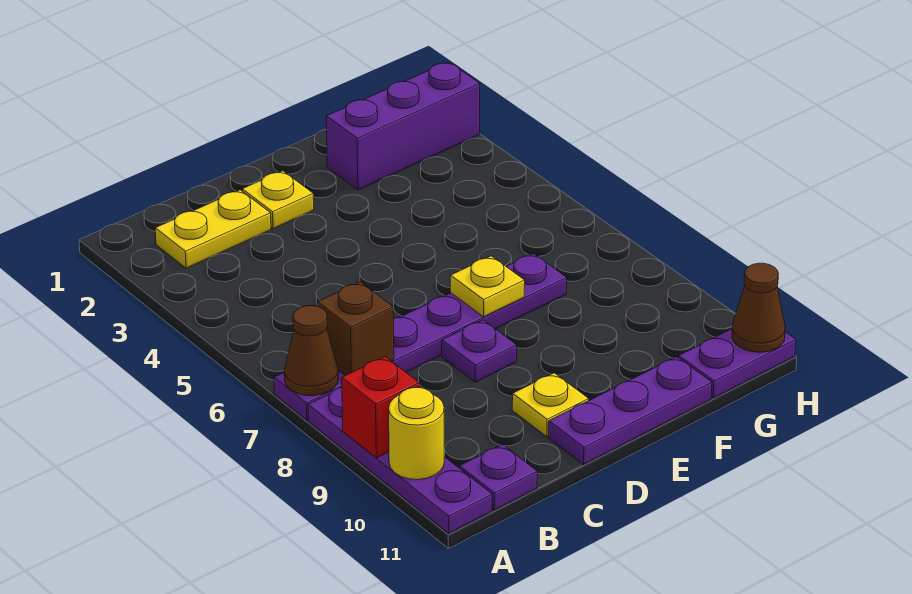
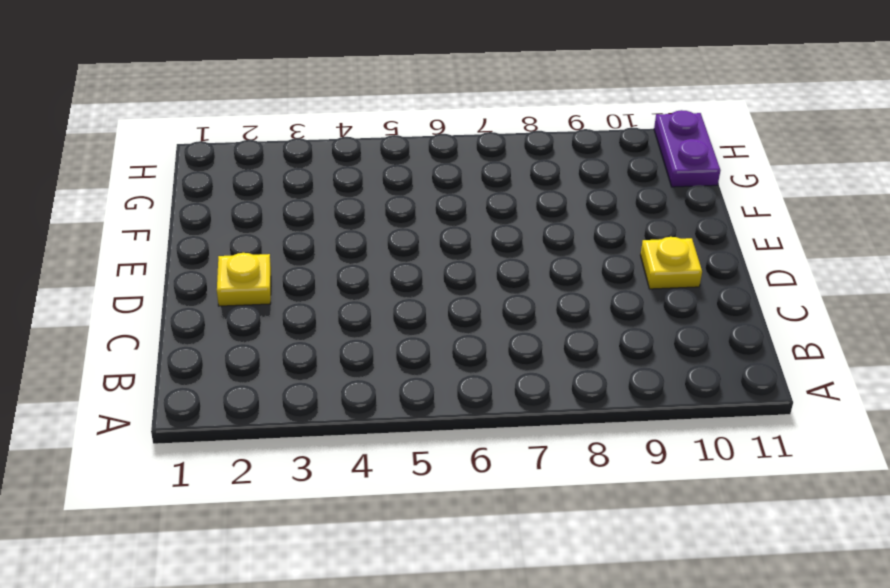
none -> purple plate A7:F7 level 1
none -> purple plate A8:A11 level 1
none -> yellow plate B2:C2 level 1

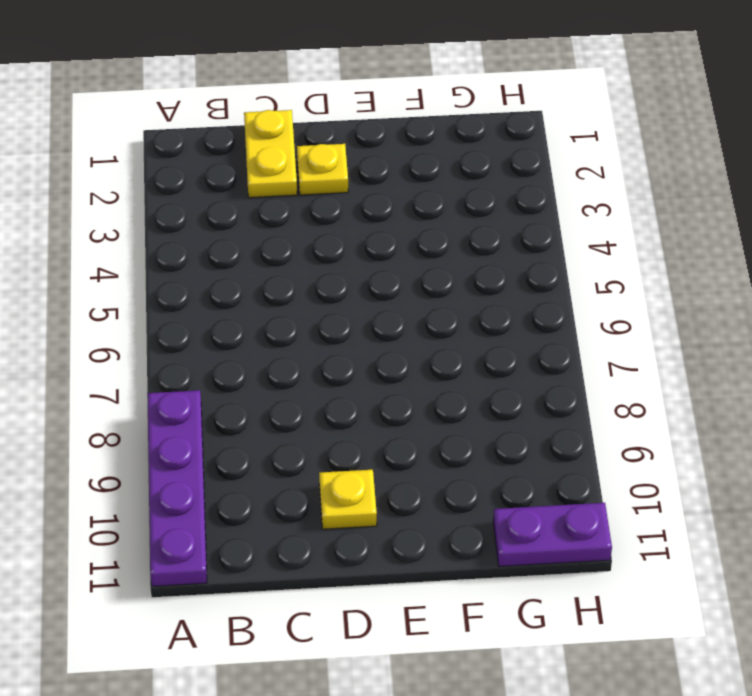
yellow plate C1:C2 level 1 -> yellow plate B2:C2 level 1
none -> purple plate A7:F7 level 1
none -> purple plate B11 level 1
none -> purple plate D8 level 1

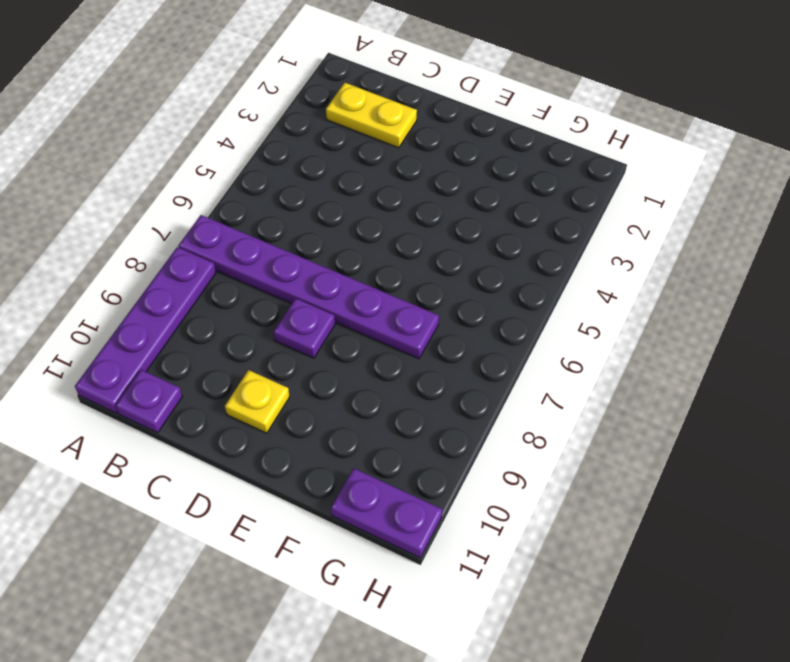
none -> yellow plate D2 level 1
none -> purple plate D11:F11 level 1
none -> purple brick F2:H2 level 1

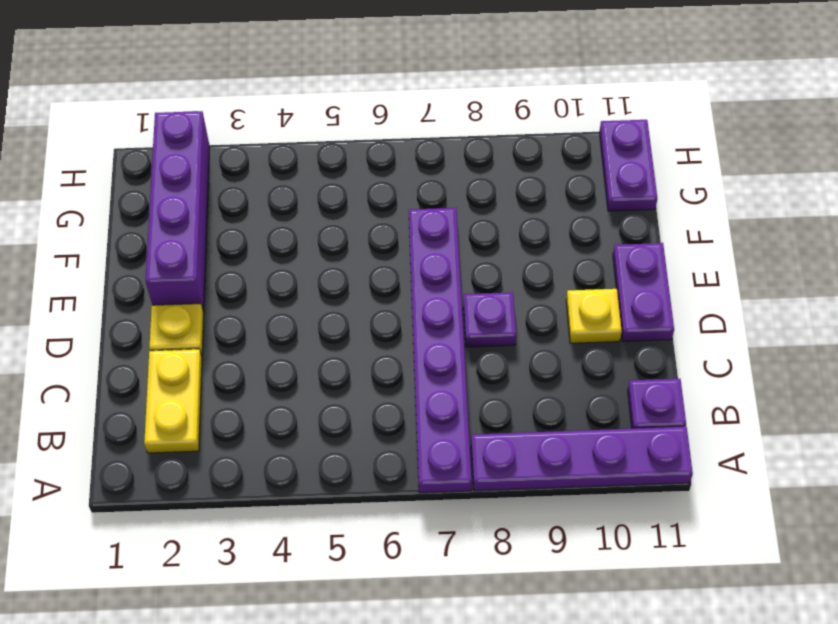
purple plate D11:E11 level 1 -> purple plate D11:F11 level 1
purple brick E2:H2 level 1 -> purple brick F2:H2 level 1
none -> brown cone A7 level 2
none -> red brick A9 level 2
none -> yellow round brick A10 level 2

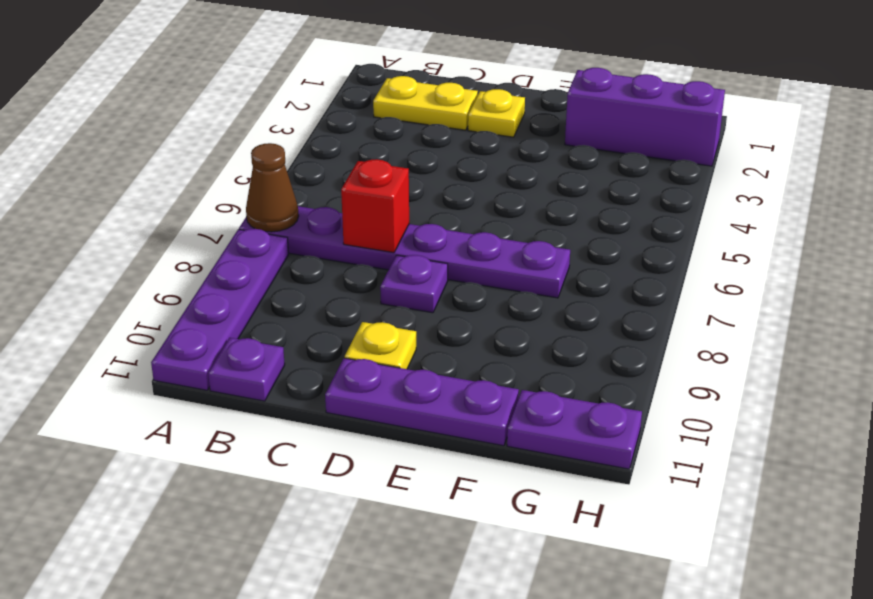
red brick C7 level 2 -> red brick A9 level 2
none -> yellow round brick A10 level 2
none -> brown brick B7 level 2
none -> yellow plate E7 level 2

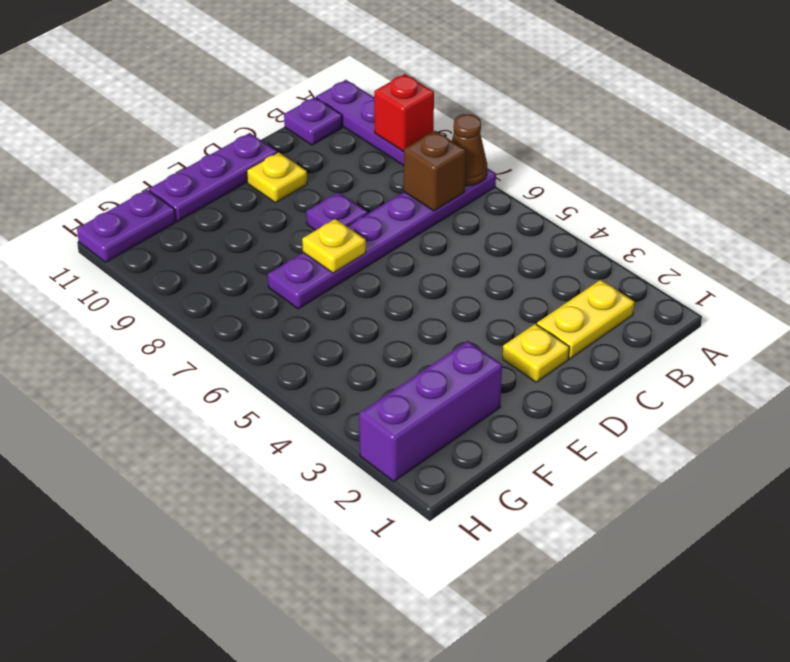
none -> yellow round brick A10 level 2
none -> brown cone H11 level 2

